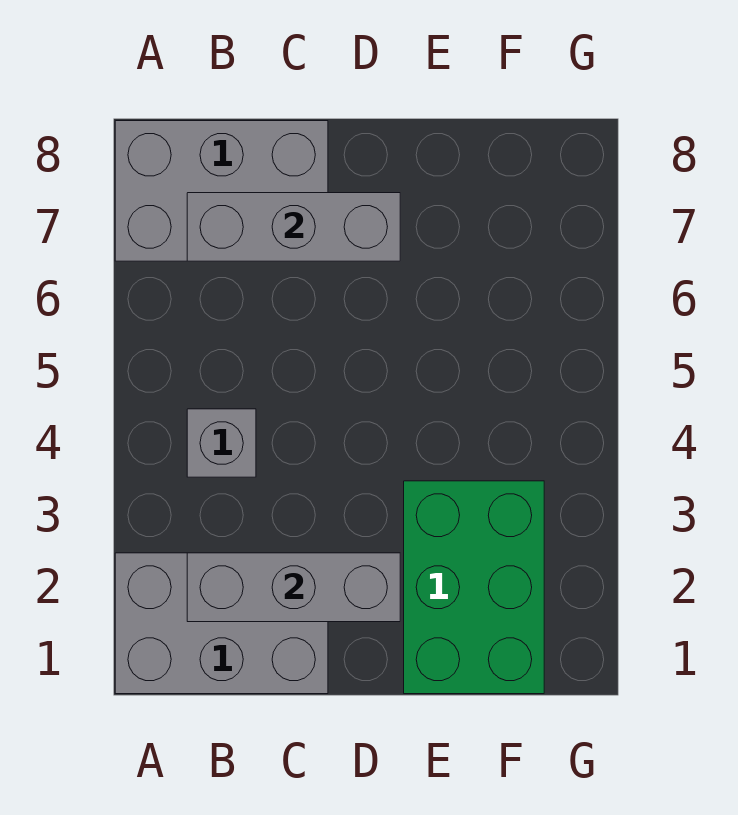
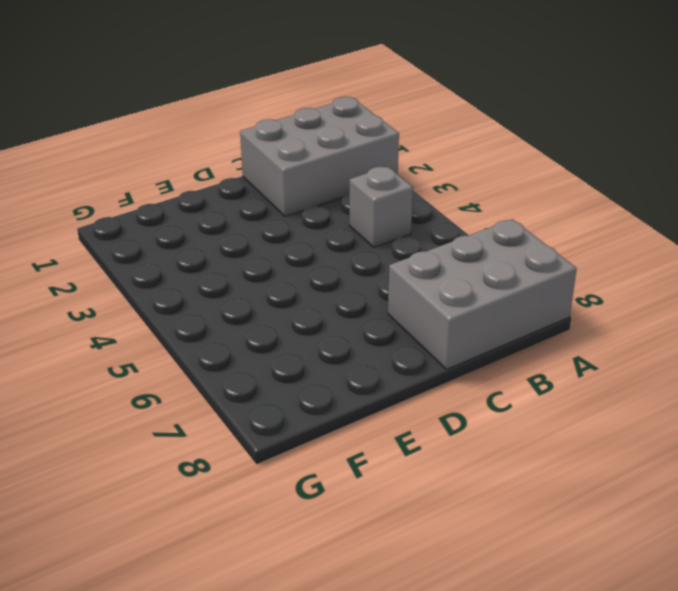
none -> green brick E1:F3 level 1
none -> grey brick B2:D2 level 2

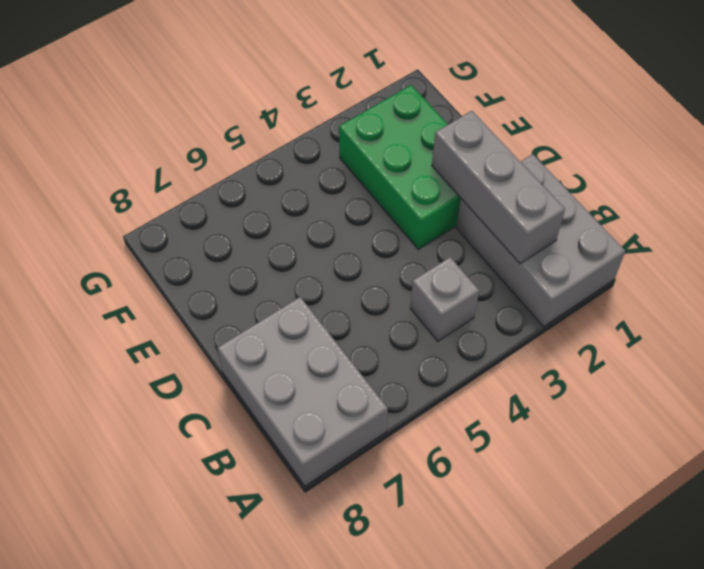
green brick D2:F3 level 1 -> green brick E1:F3 level 1
none -> grey brick B7:D7 level 2

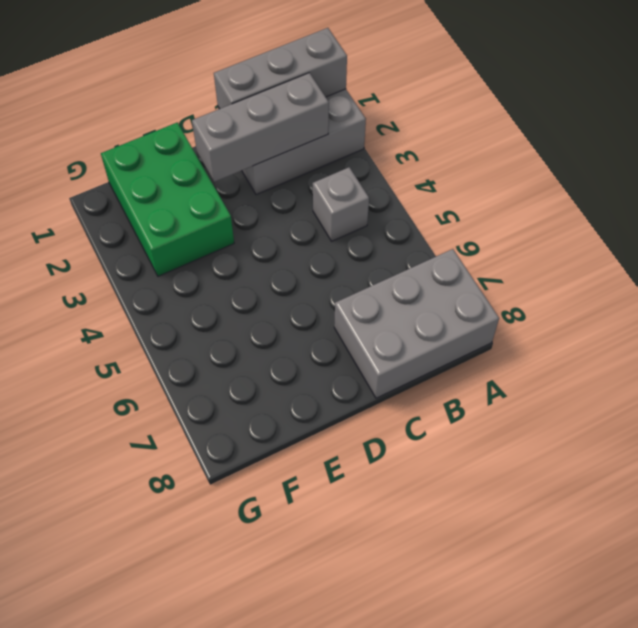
grey brick A1:C1 level 2 -> grey brick B7:D7 level 2

